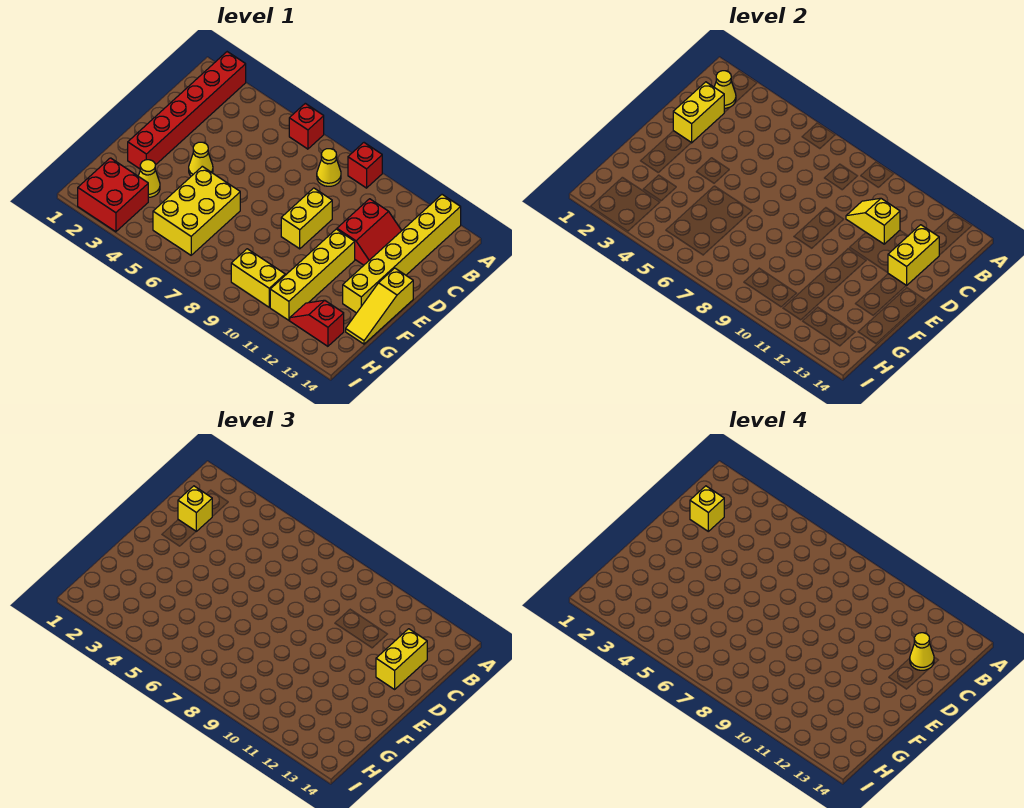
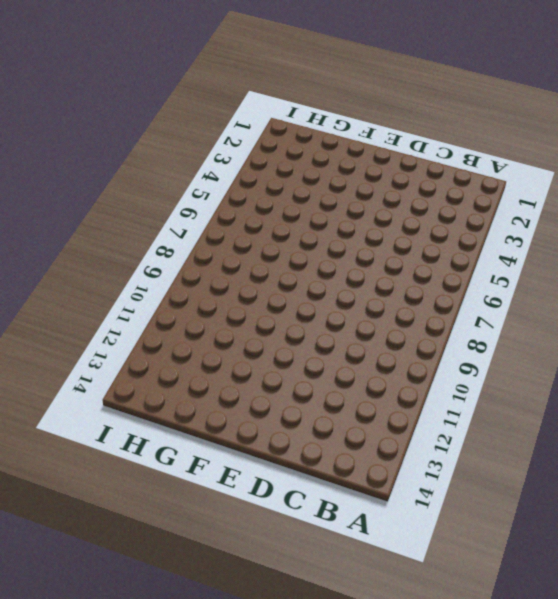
none -> red brick A2:F2 level 1
none -> red brick A6 level 1
none -> red brick A9 level 1

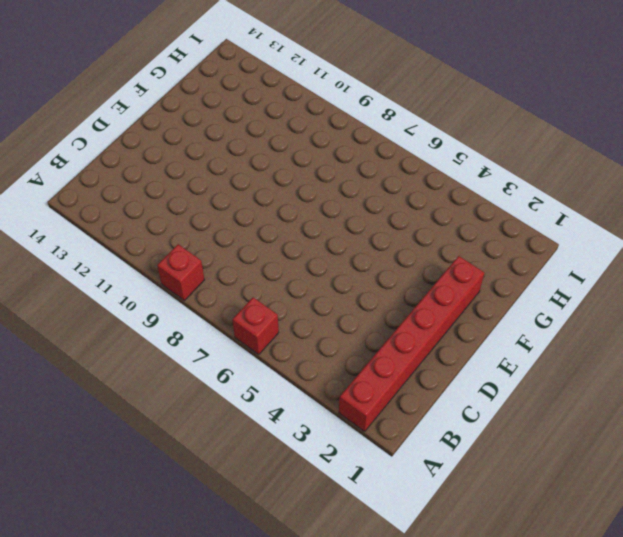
none -> yellow brick A13:F13 level 1
none -> yellow cone B8 level 1
none -> red slope C11:D12 level 1 top 11

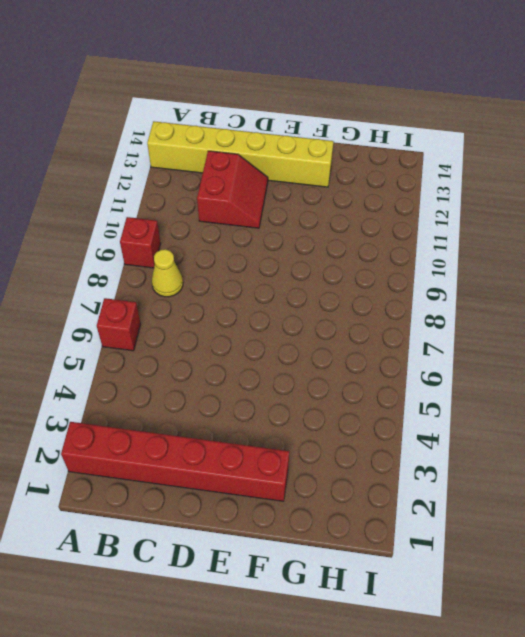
red slope C11:D12 level 1 top C -> red slope C11:D12 level 1 top 11
none -> yellow brick D9:E9 level 1
none -> yellow cone E4 level 1
none -> yellow brick E11:H11 level 1

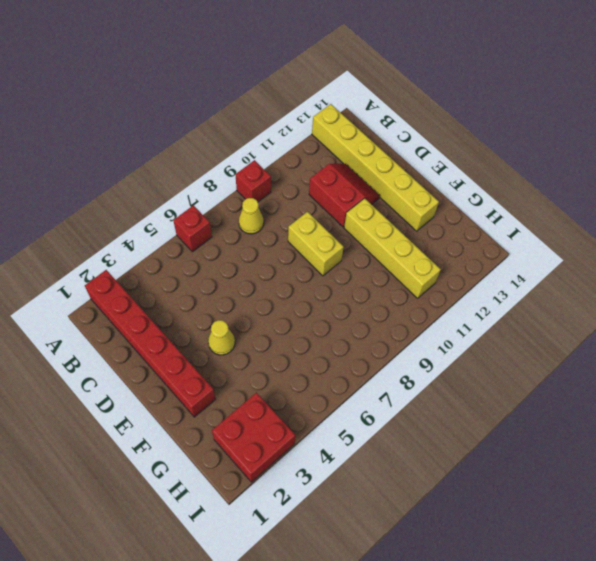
none -> yellow slope E14:G14 level 1 top E
none -> yellow brick F5:H6 level 1
none -> yellow cone G3 level 1

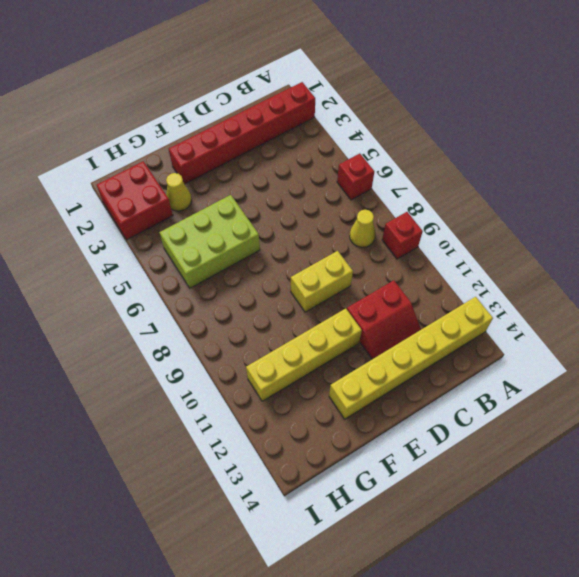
lime brick F5:H6 level 1 -> yellow brick F5:H6 level 1
none -> yellow cone E4 level 1
none -> yellow slope E14:G14 level 1 top E
none -> yellow brick H9:H10 level 1

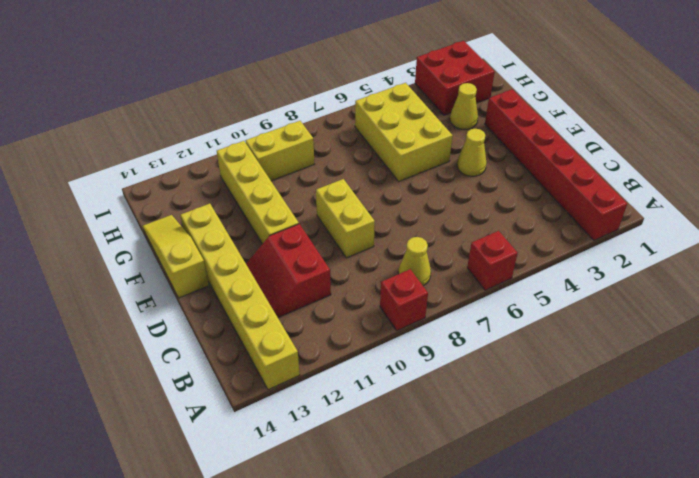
none -> red slope H12:H13 level 1 top 13
none -> yellow cone B2 level 2
none -> yellow brick C2:D2 level 2

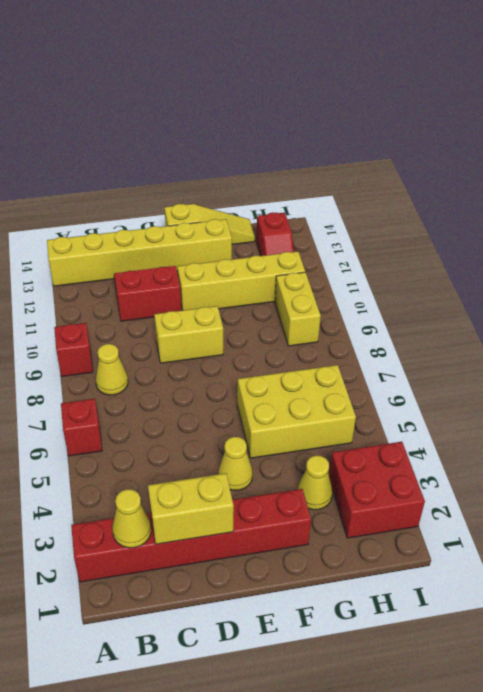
none -> yellow slope C10:C11 level 2 top 11
none -> yellow brick C13:D13 level 2
none -> yellow brick C2 level 3

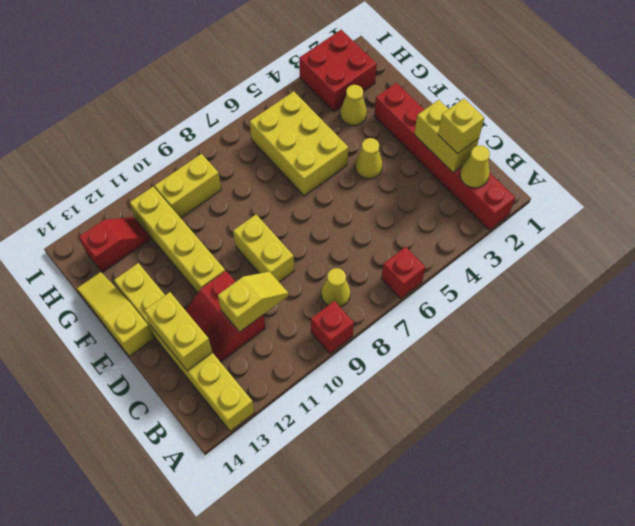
none -> yellow brick C13:D13 level 3
none -> yellow brick C2 level 4
none -> yellow cone C13 level 4

